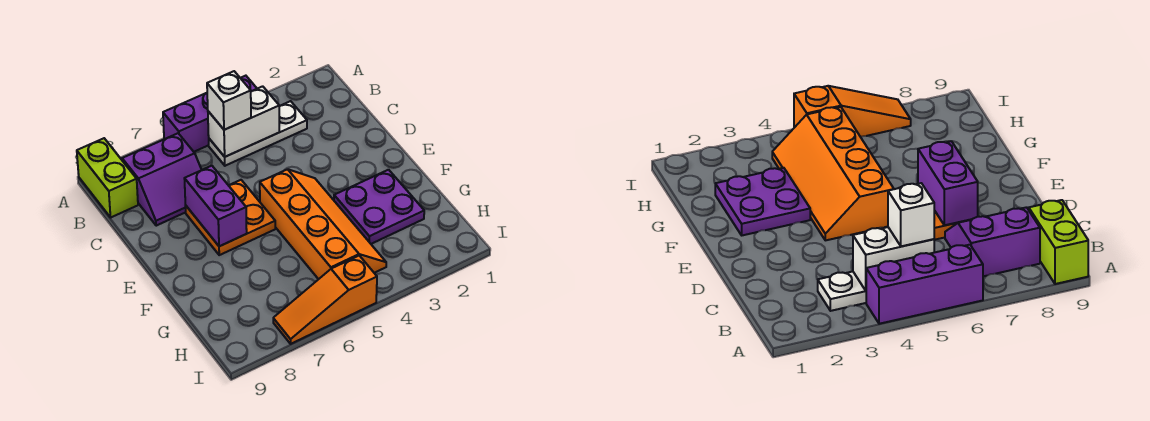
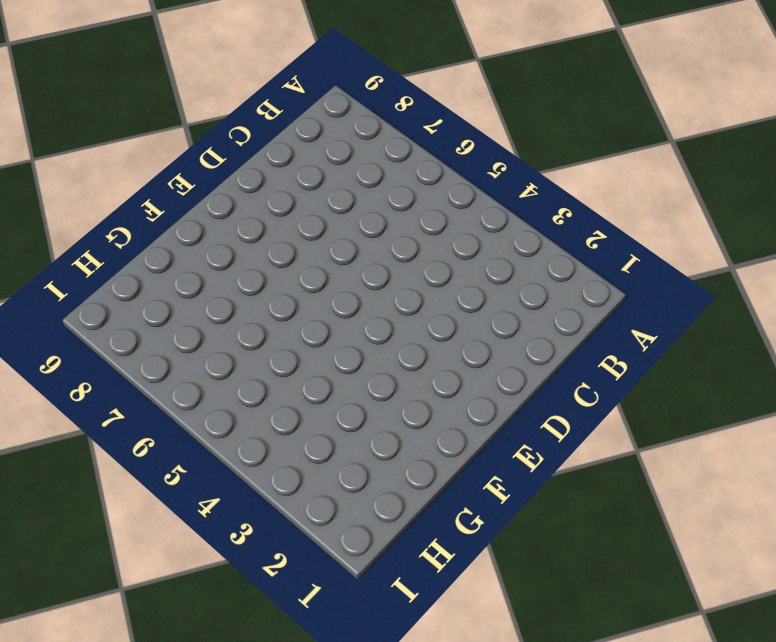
none -> purple brick A4:A6 level 1
none -> lime brick A9:B9 level 1

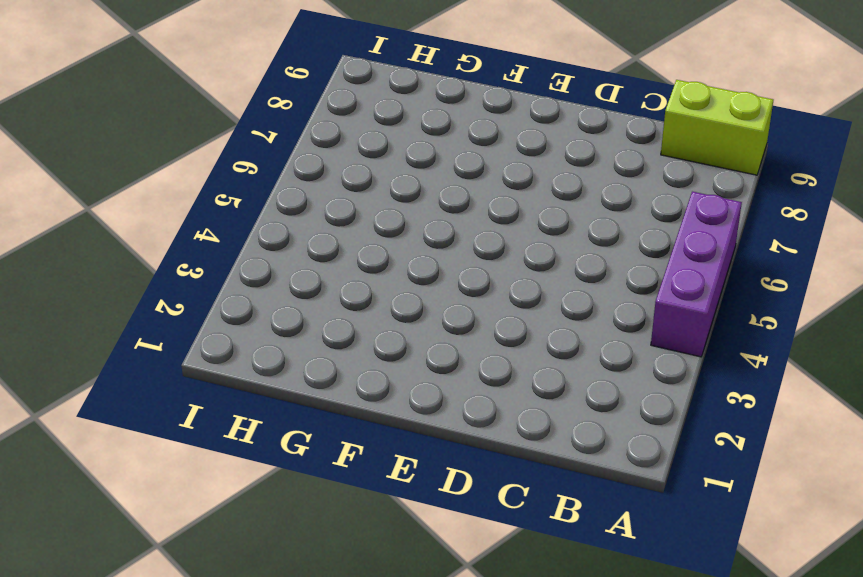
none -> white plate B3:B5 level 1
none -> purple slope B7:C8 level 1 top B

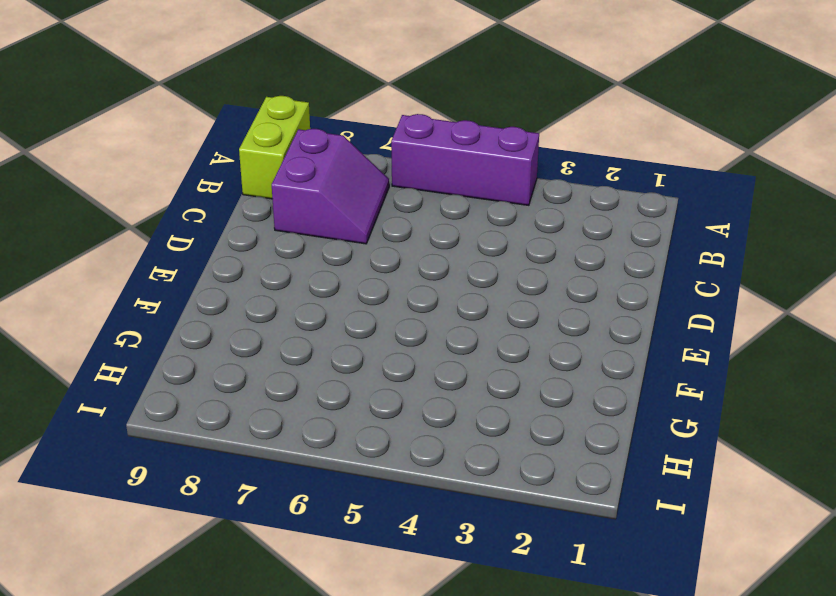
purple slope B7:C8 level 1 top 8 -> purple slope B7:C8 level 1 top B
none -> white plate B3:B5 level 1
none -> orange plate D6:E7 level 1

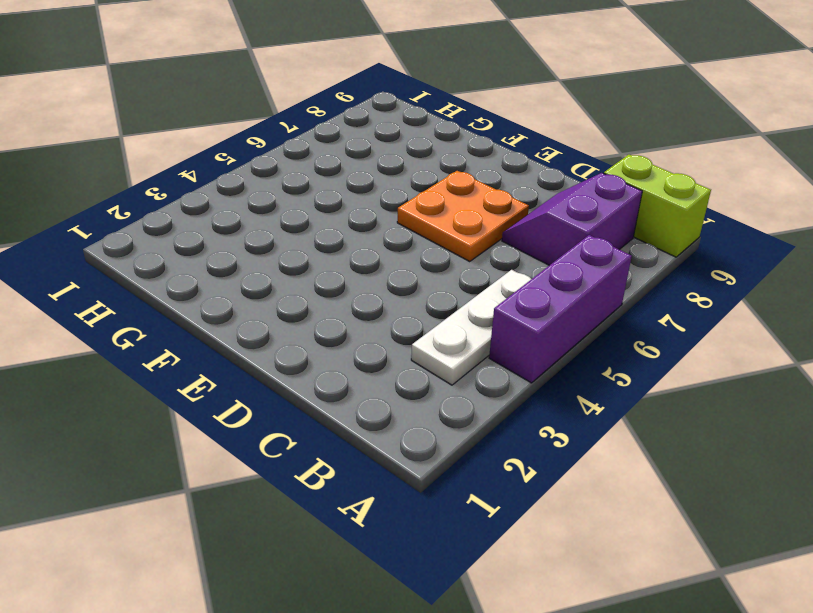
none -> orange slope E4:H5 level 1 top 5
none -> purple plate F2:G3 level 1

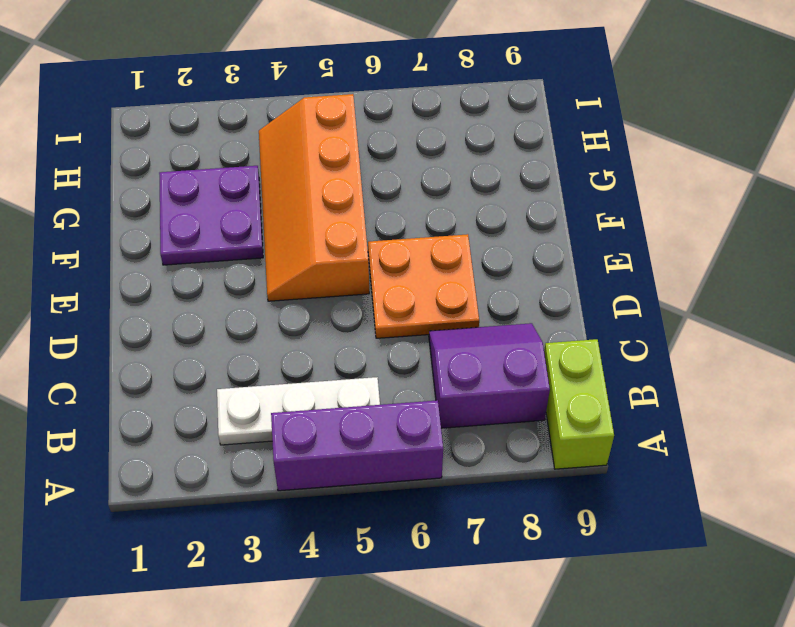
none -> orange slope I5:I7 level 1 top 5
none -> white brick B4:B5 level 2

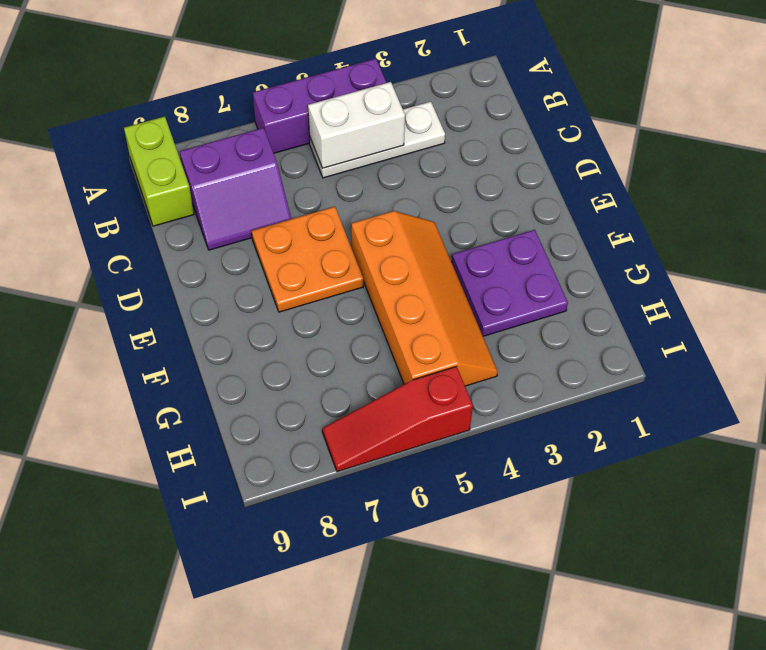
red slope I5:I7 level 1 top 5 -> orange slope I5:I7 level 1 top 5
none -> purple brick D7:E7 level 2
none -> white brick B5 level 3

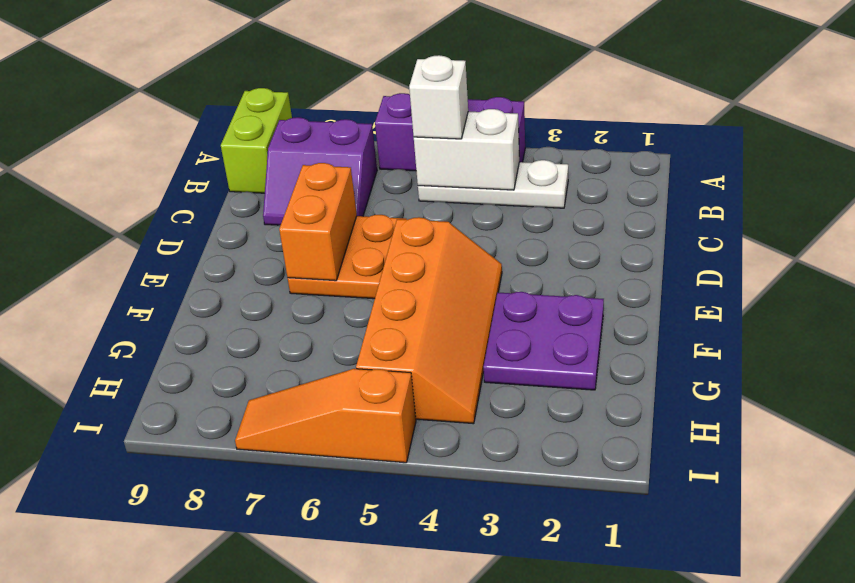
orange brick D7:E7 level 2 -> purple brick D7:E7 level 2

